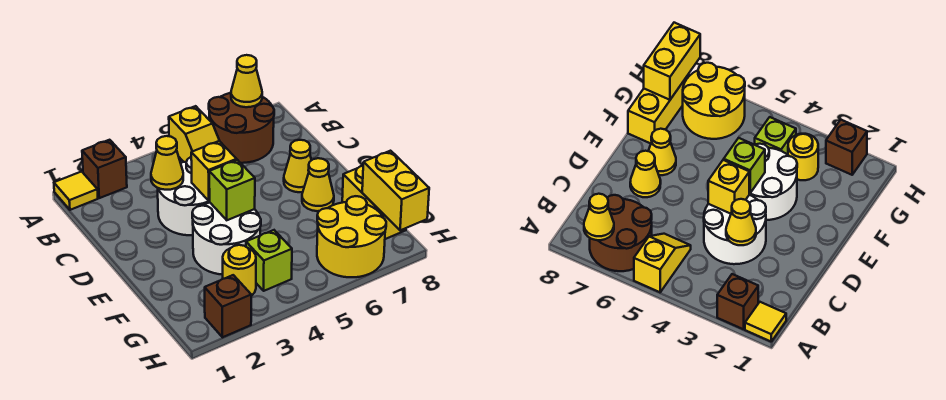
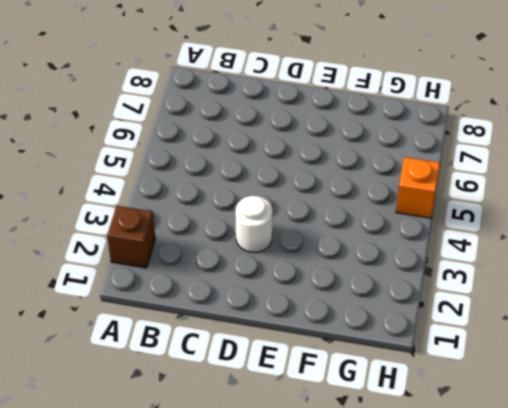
white round brick D3 level 1 -> white round brick C3:D4 level 1
orange brick H5 level 1 -> none
none -> yellow tile A1 level 1
none -> yellow slope A5:B5 level 1 top A
none -> brown round brick A6:B7 level 1

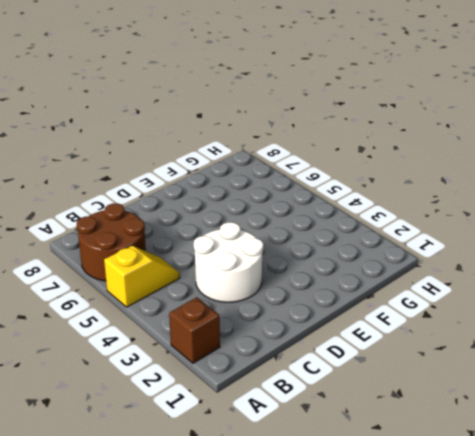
none -> yellow tile A1 level 1
none -> yellow cone D7 level 1
none -> white round brick E3:F4 level 1

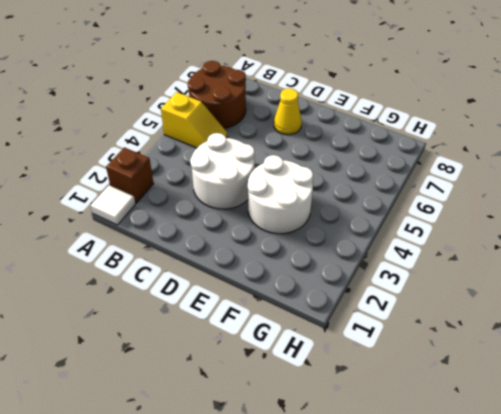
white tile A1 level 1 -> yellow tile A1 level 1
none -> yellow cone E7 level 1
none -> yellow brick F8:G8 level 1
none -> yellow round brick G3 level 1

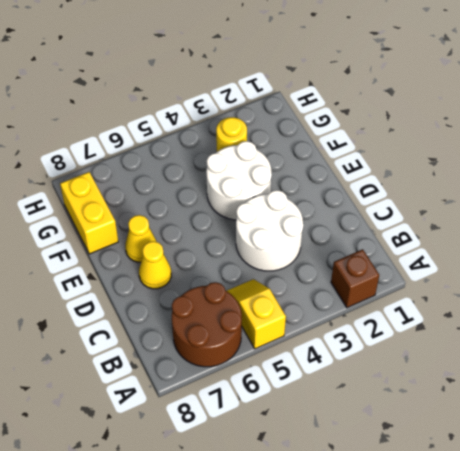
none -> yellow tile A1 level 1
none -> lime brick G4 level 1
none -> yellow round brick G6:H7 level 1

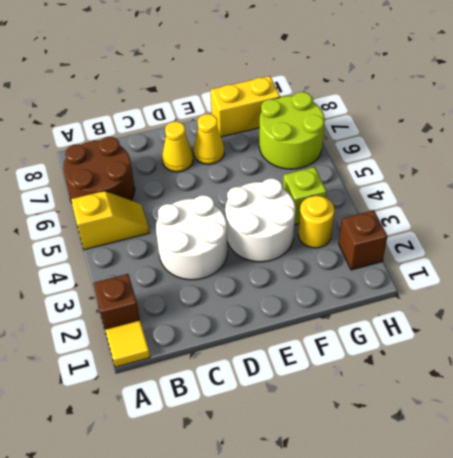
lime round brick G6:H7 level 1 -> yellow round brick G6:H7 level 1
none -> yellow cone A7 level 2
none -> yellow cone C3 level 2
none -> yellow brick D4 level 2

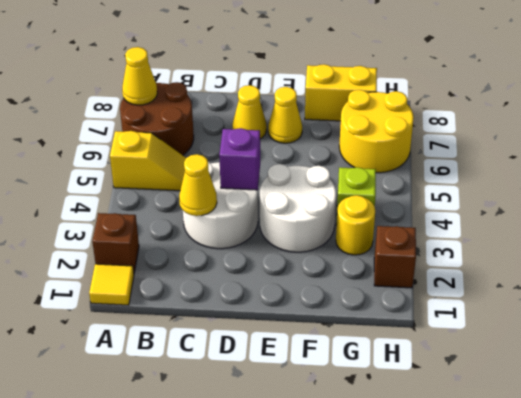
purple brick D4 level 2 -> yellow brick D4 level 2
none -> lime brick E4 level 2
none -> yellow brick G8:H8 level 2

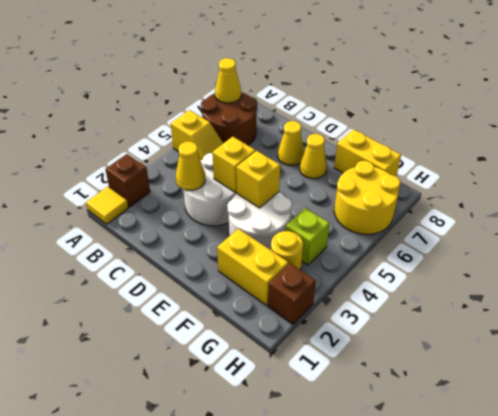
yellow brick E4 level 2 -> lime brick E4 level 2
yellow brick F2:G2 level 1 -> yellow brick G8:H8 level 2

